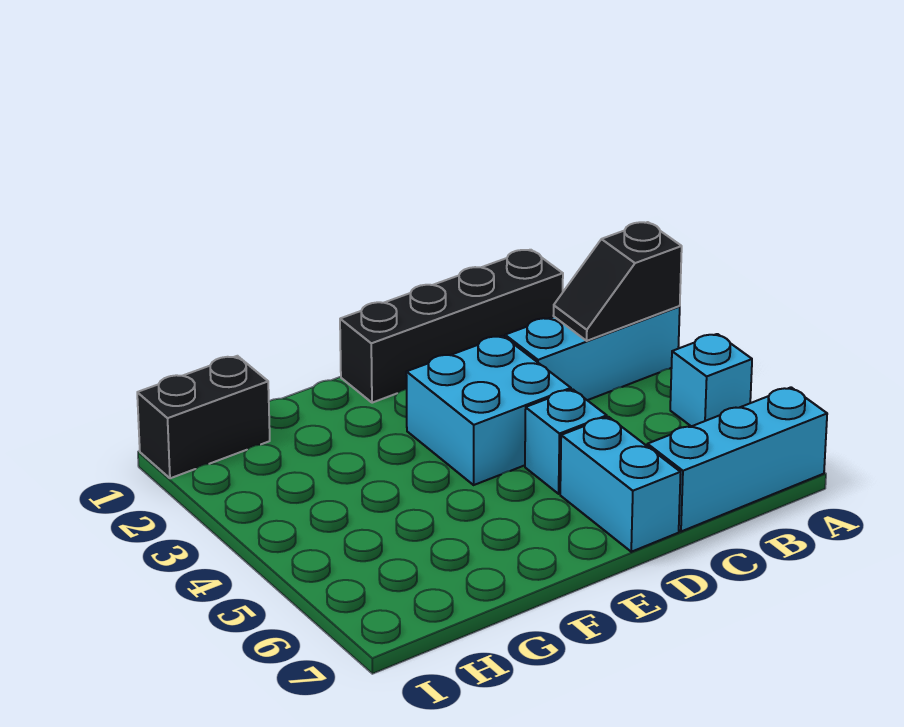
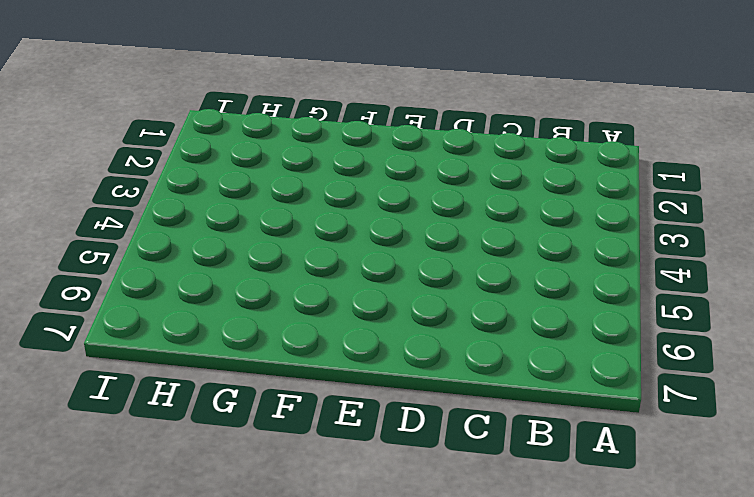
none -> cyan brick A3:C3 level 1
none -> cyan brick A5 level 1

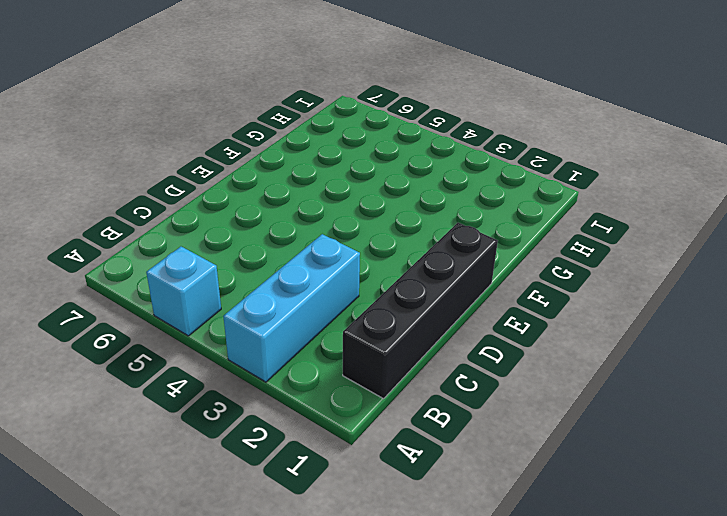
none -> cyan brick A7:C7 level 1
none -> cyan brick D3:E4 level 1

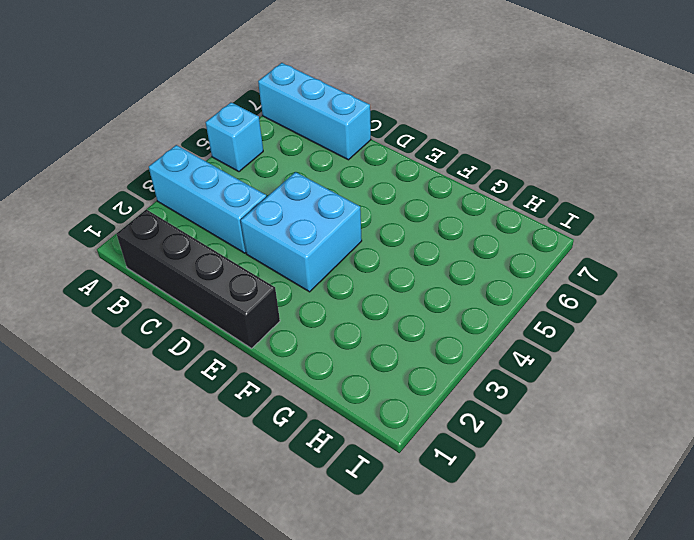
none -> cyan brick D5 level 1
none -> cyan brick D6:D7 level 1

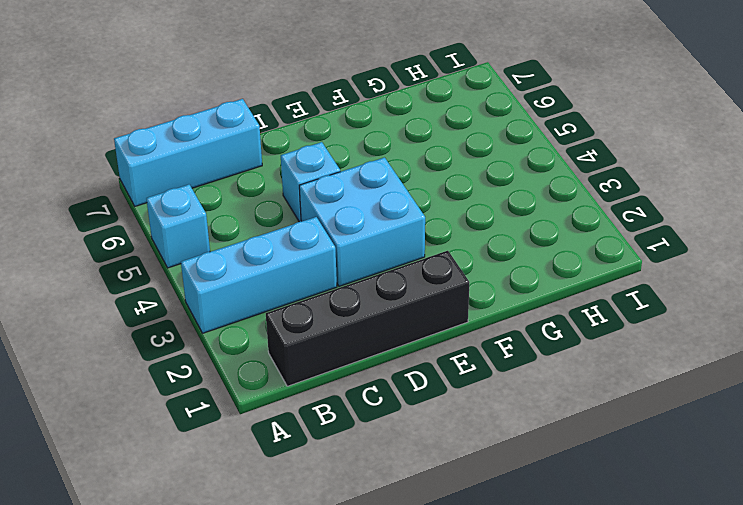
none -> cyan brick D6:D7 level 1
none -> black brick H1:I1 level 1

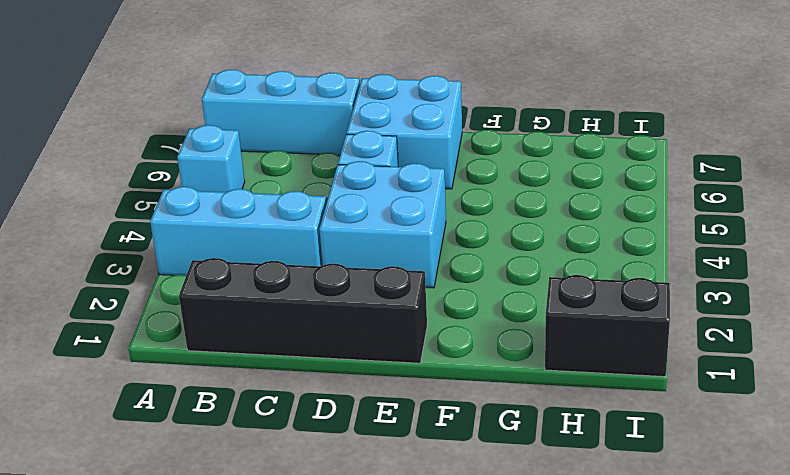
cyan brick D6:E7 level 1 -> cyan brick D6:D7 level 1
none -> black slope A3:B3 level 2 top A

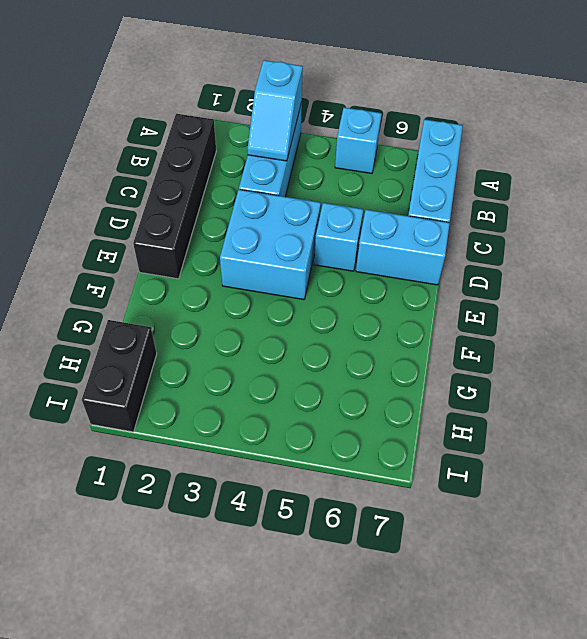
cyan slope A3:B3 level 2 top A -> black slope A3:B3 level 2 top A

